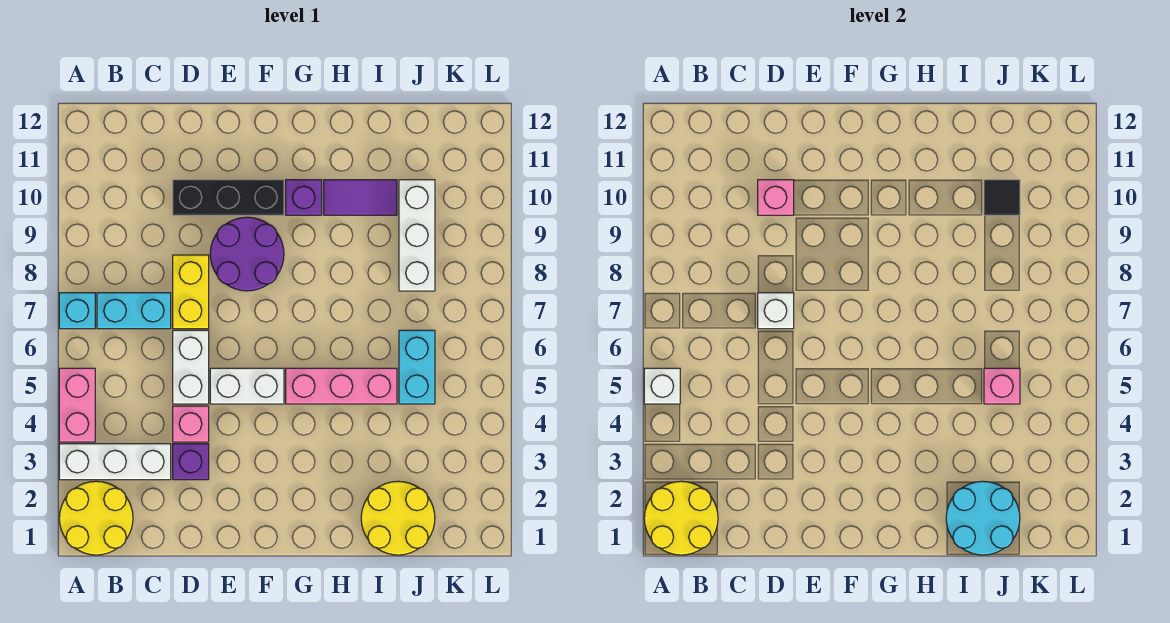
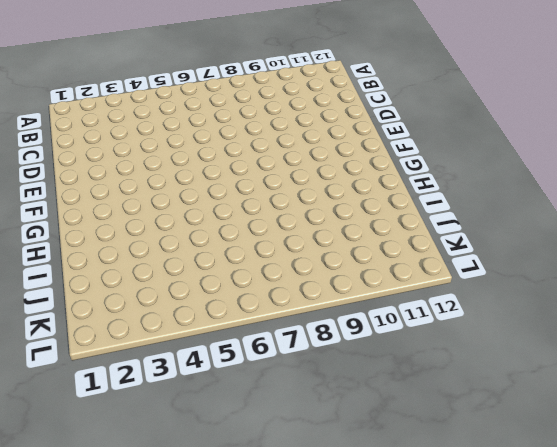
none -> yellow round brick A1:B2 level 1
none -> white brick A3:C3 level 1
none -> pink brick A4:A5 level 1

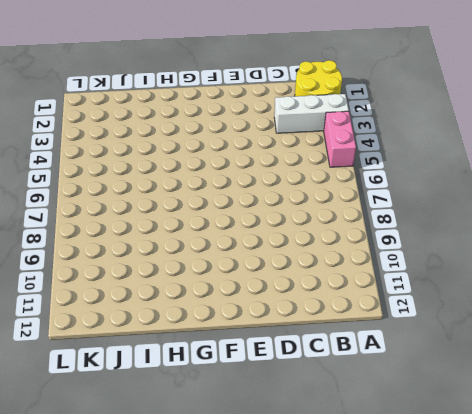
none -> cyan brick A7 level 1
none -> cyan brick B7:C7 level 1
none -> purple brick D3 level 1

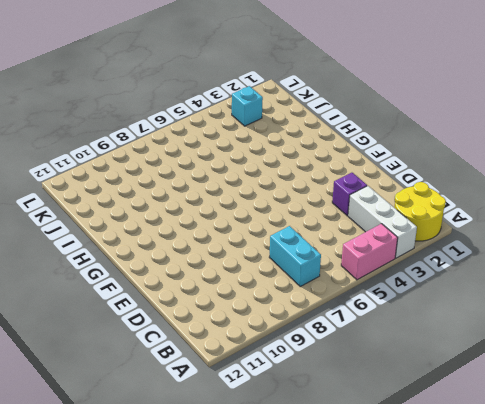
cyan brick K3 level 1 -> cyan brick A7 level 1
none -> pink brick D4 level 1
none -> white brick D5:D6 level 1
none -> yellow brick D7:D8 level 1

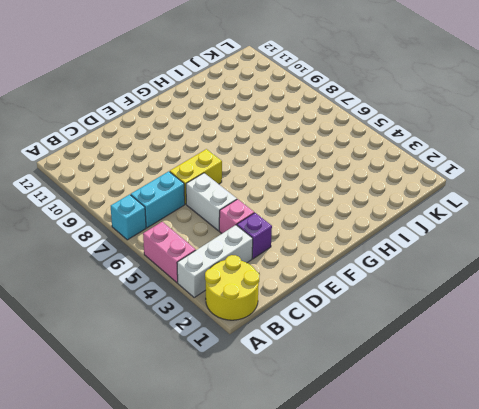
yellow brick D7:E7 level 1 -> yellow brick D7:D8 level 1
none -> black brick D10:F10 level 1
none -> white brick E5:F5 level 1
none -> purple round brick E8:F9 level 1

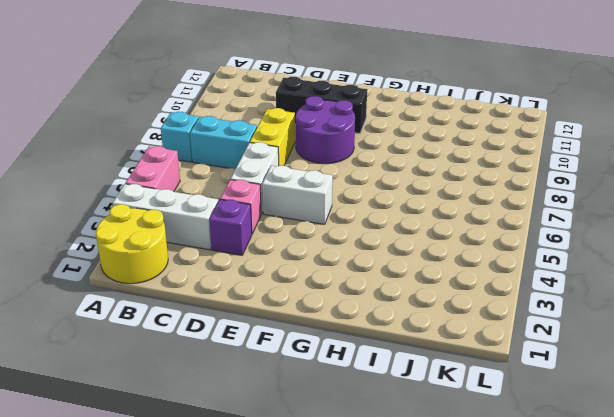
none -> pink brick G5:I5 level 1
none -> purple brick G10 level 1
none -> purple tile H10:I10 level 1

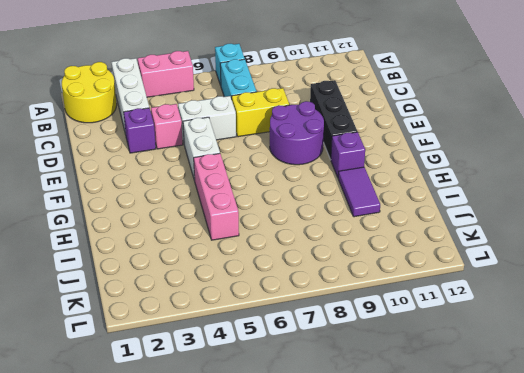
none -> yellow round brick I1:J2 level 1
none -> cyan brick J5:J6 level 1
none -> white brick J8:J10 level 1

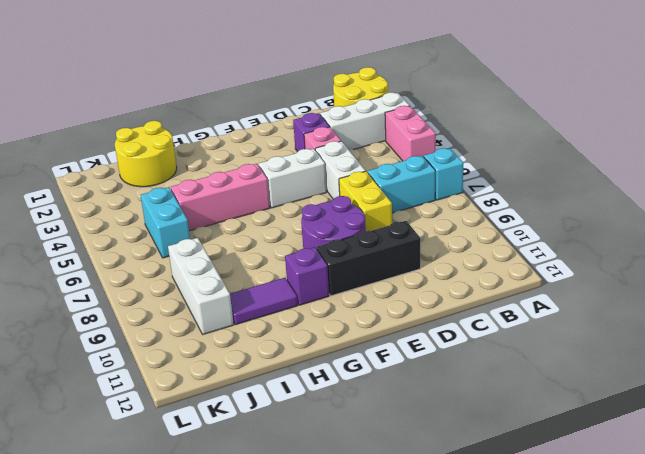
none -> yellow round brick A1:B2 level 2
none -> white brick A5 level 2
none -> white brick D7 level 2

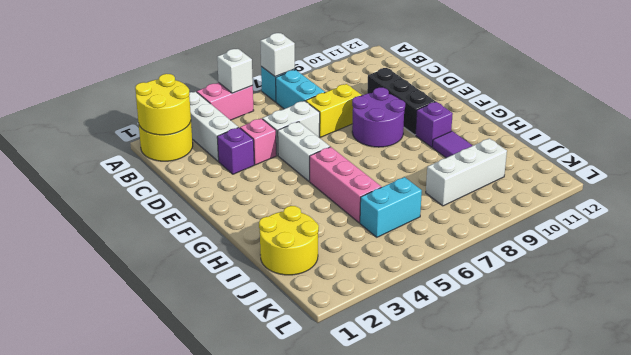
white brick A7 level 2 -> white brick D7 level 2
none -> pink brick D10 level 2
none -> cyan round brick I1:J2 level 2
none -> pink brick J5 level 2

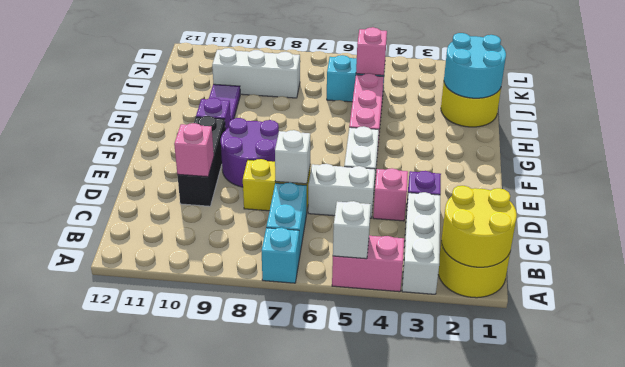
none -> black tile J10 level 2

